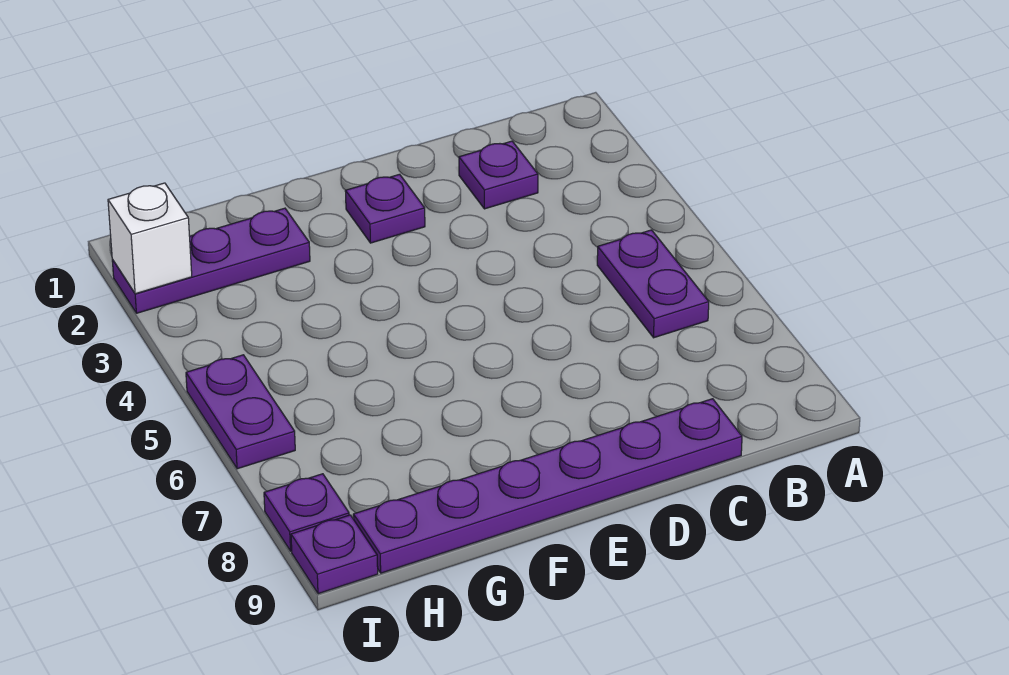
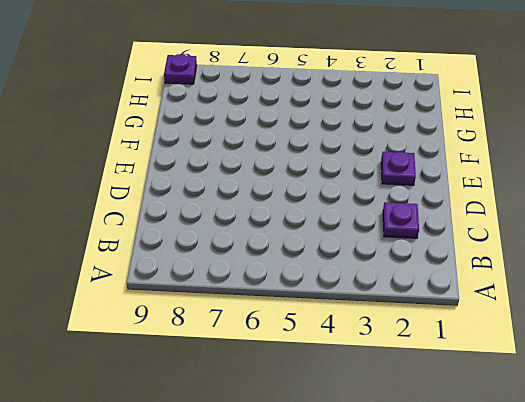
none -> purple plate B5:B6 level 1
none -> purple plate C9:H9 level 1

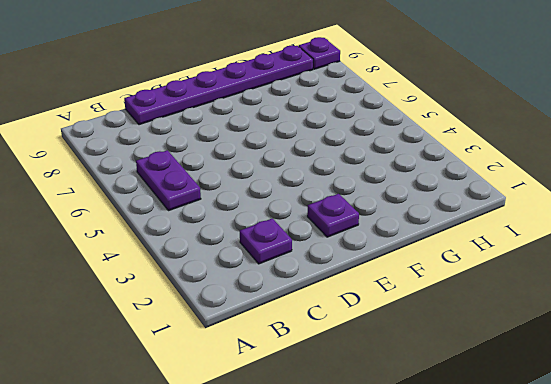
none -> purple plate G2:I2 level 1
none -> purple plate I5:I6 level 1

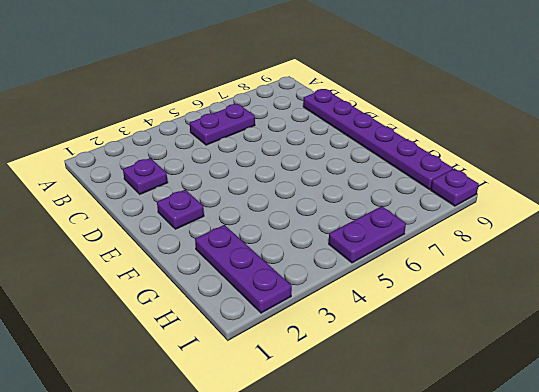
none -> purple plate I8 level 1
none -> white brick I2 level 2

